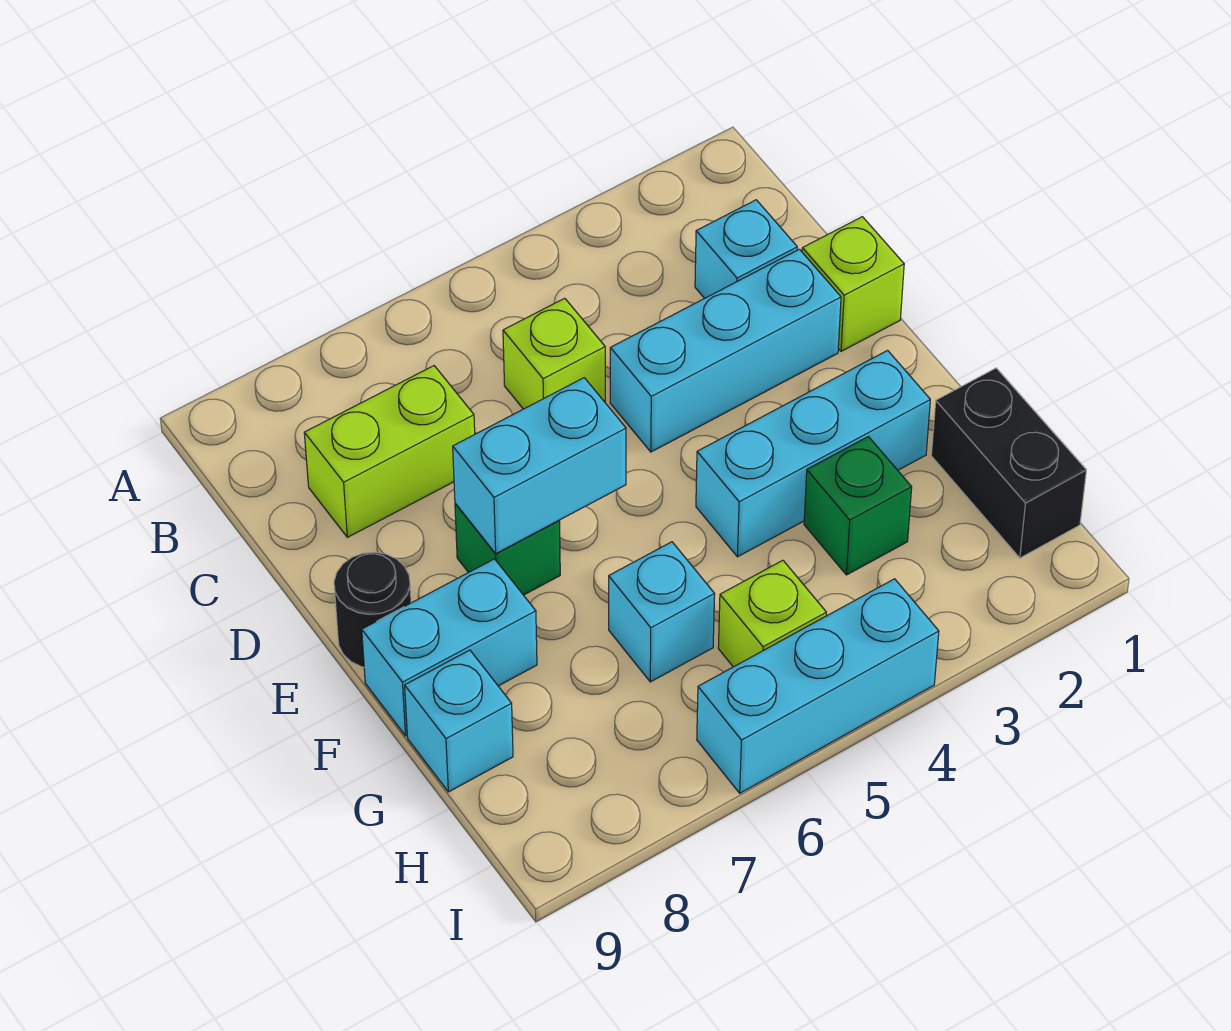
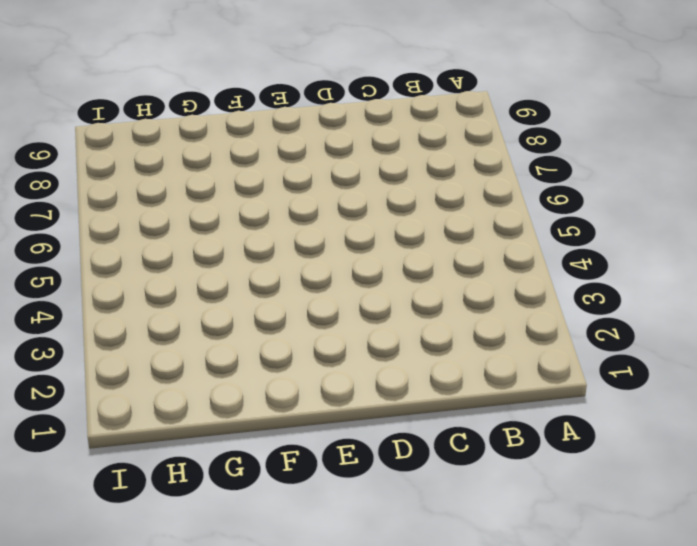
none -> cyan brick C2 level 1
none -> lime brick C5 level 1
none -> lime brick C7:C8 level 1

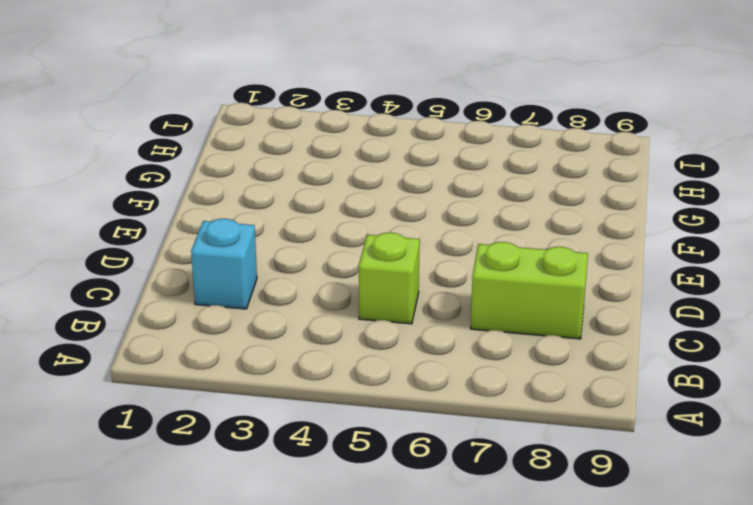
none -> lime brick D1 level 1
none -> cyan brick D2:D4 level 1
none -> green brick E7 level 1

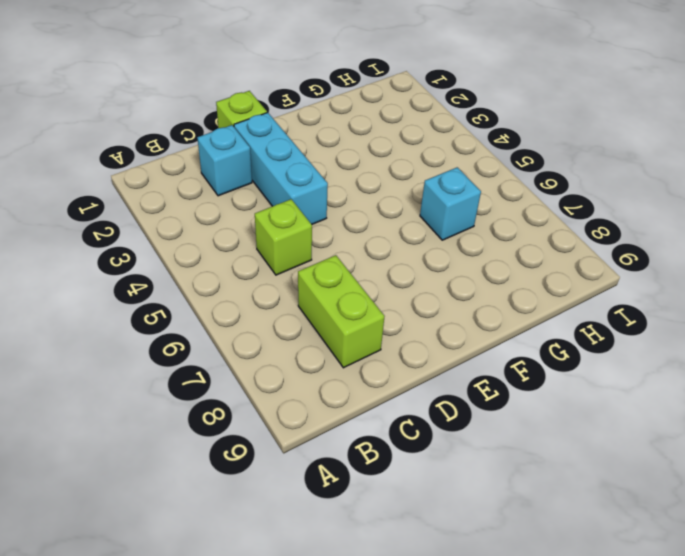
none -> green brick E7 level 1
none -> black round brick E9 level 1
none -> cyan brick F2:F4 level 1

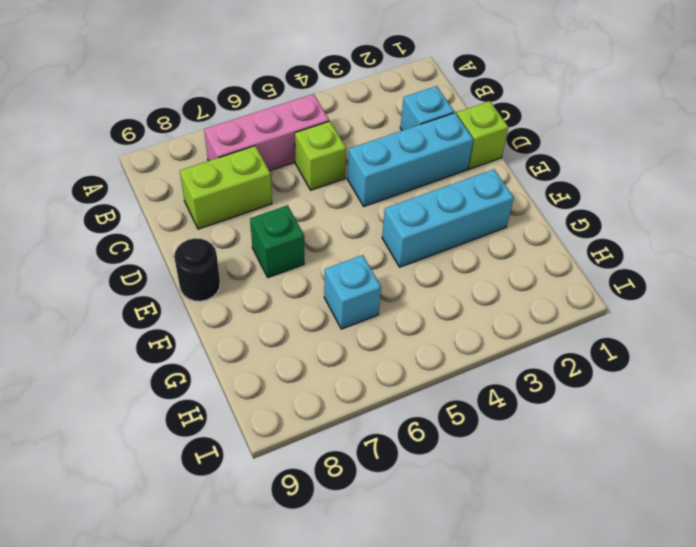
pink brick B5:B7 level 1 -> none
none -> cyan brick F8:F9 level 1
none -> black brick G1:H1 level 1
none -> green brick G3 level 1

